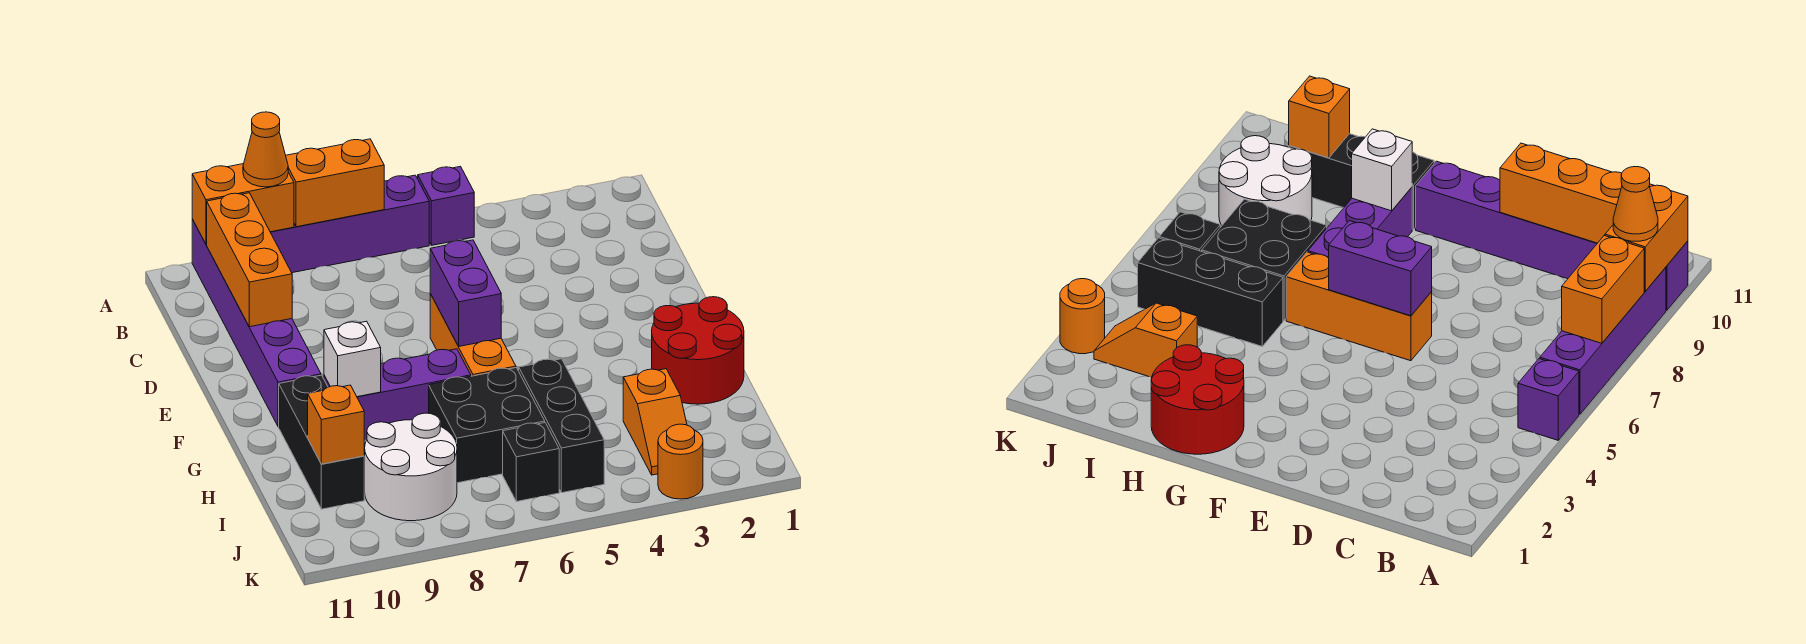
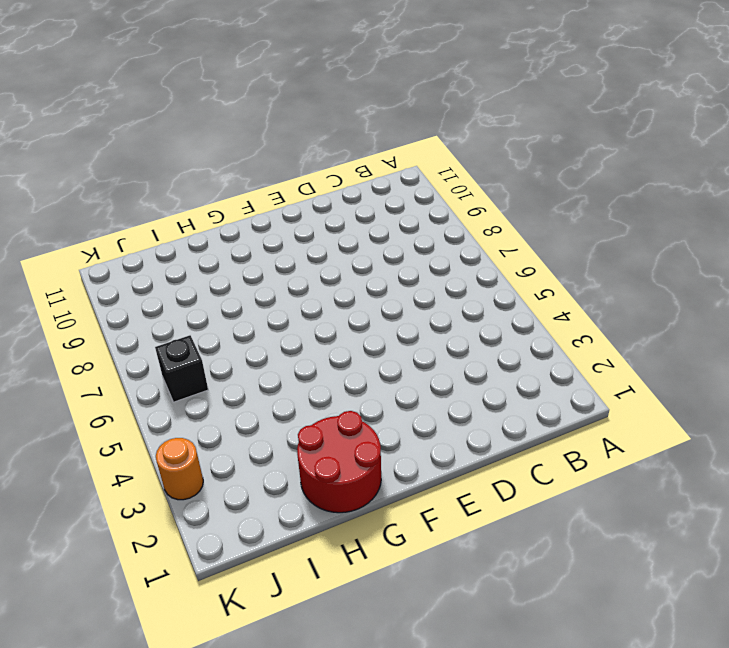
none -> purple brick A5 level 1
none -> purple brick A6:A9 level 1
none -> purple brick A10:F10 level 1

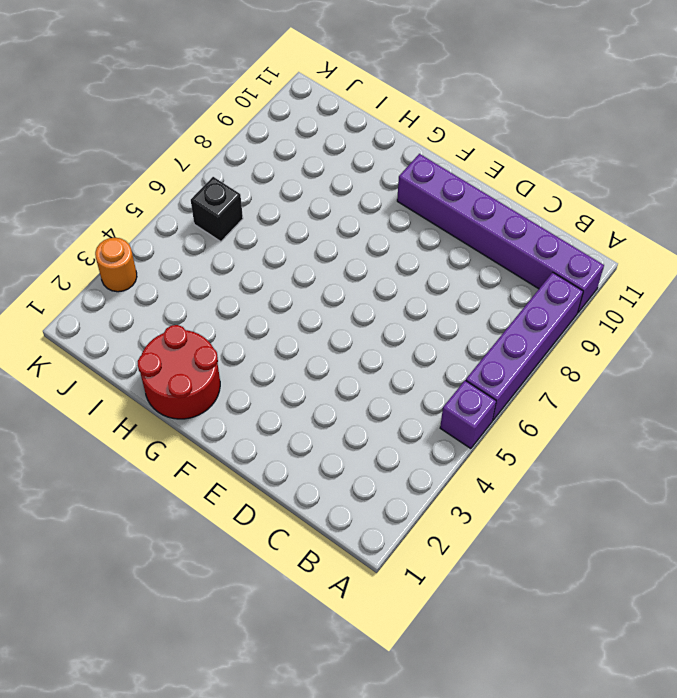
none -> orange brick E6:G6 level 1
none -> purple brick G7:G9 level 1
none -> black brick G10:I10 level 1

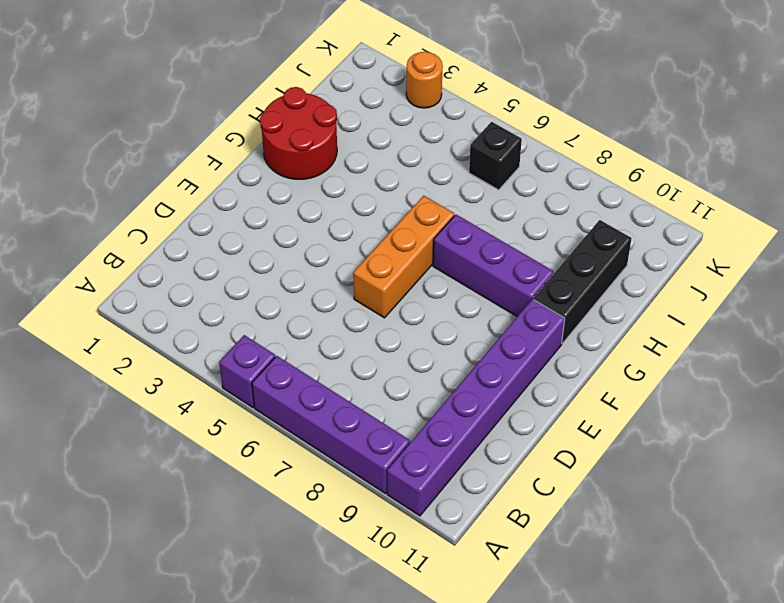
none -> black brick H5:J5 level 1
none -> black brick H6:I7 level 1
none -> orange slope I3:J3 level 1 top I

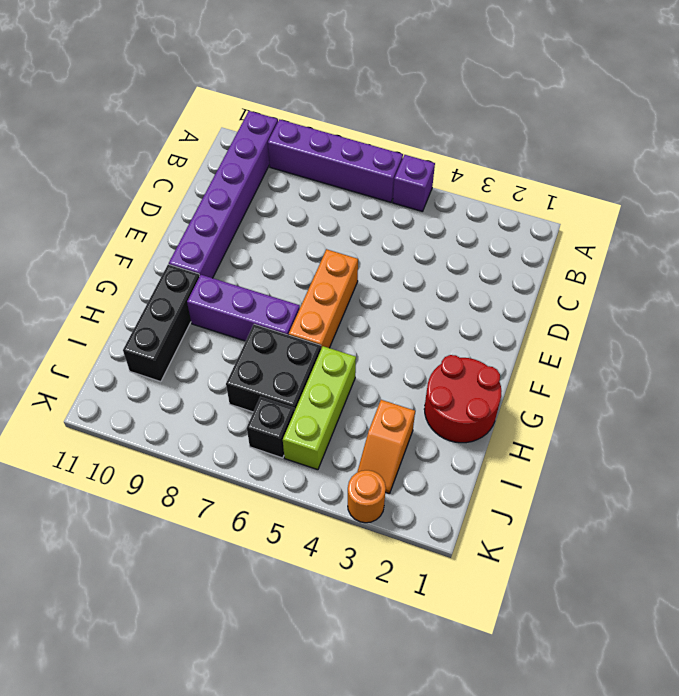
lime brick H5:J5 level 1 -> black brick H5:J5 level 1
none -> white round brick I8:J9 level 1
none -> orange brick A7:A8 level 2
none -> orange brick A9:A10 level 2

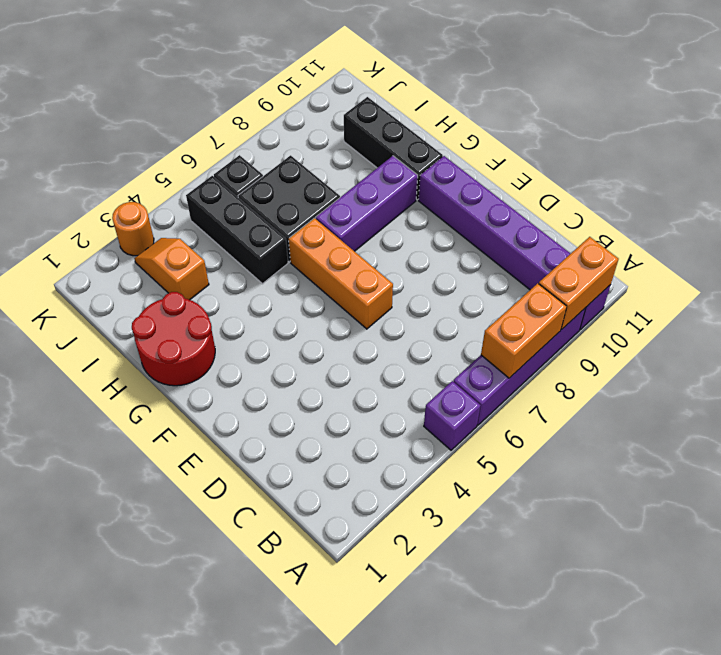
none -> white round brick I8:J9 level 1
none -> orange brick B10:D10 level 2
none -> purple brick E6:F6 level 2

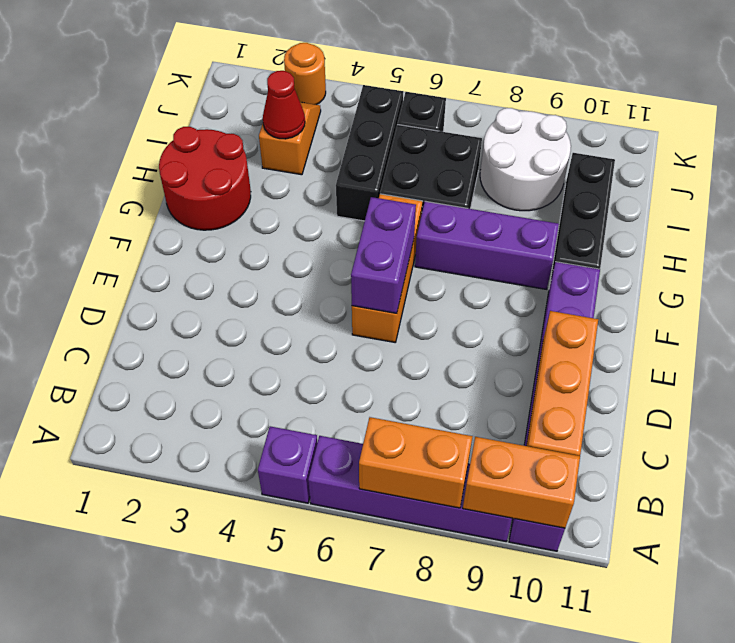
red cone I3 level 2 -> none
none -> white brick G9 level 2
none -> orange brick I10 level 2
none -> orange cone A9 level 3

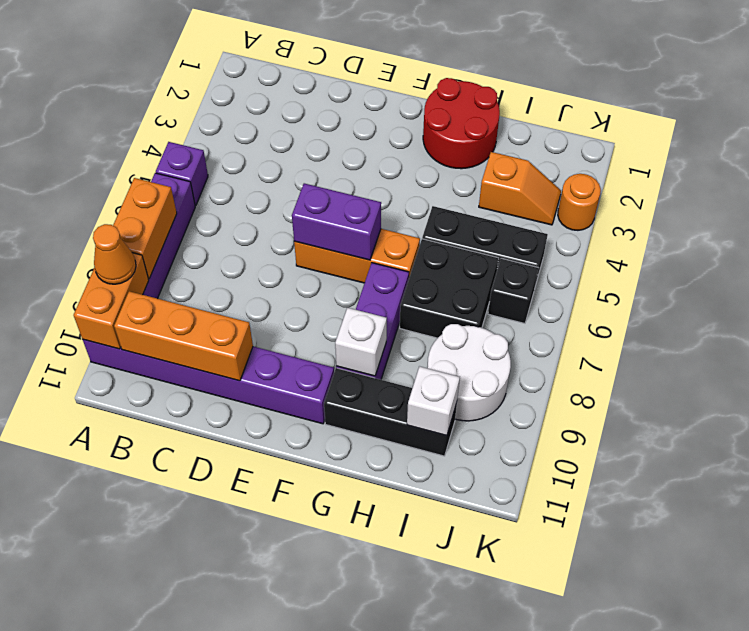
white brick I10 level 2 -> orange brick I10 level 2

